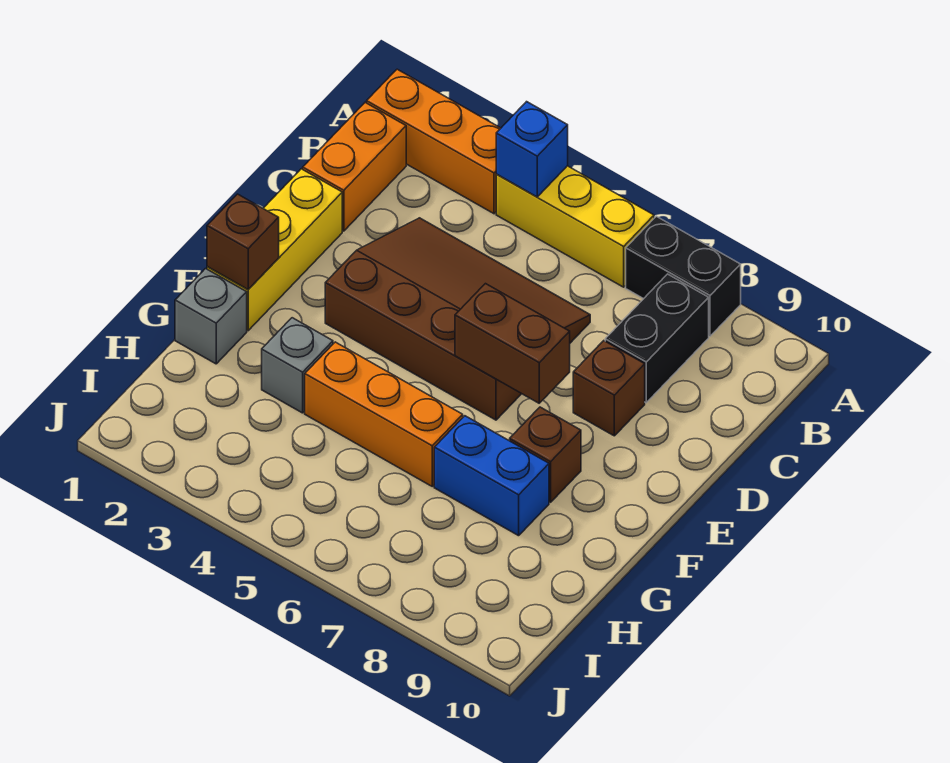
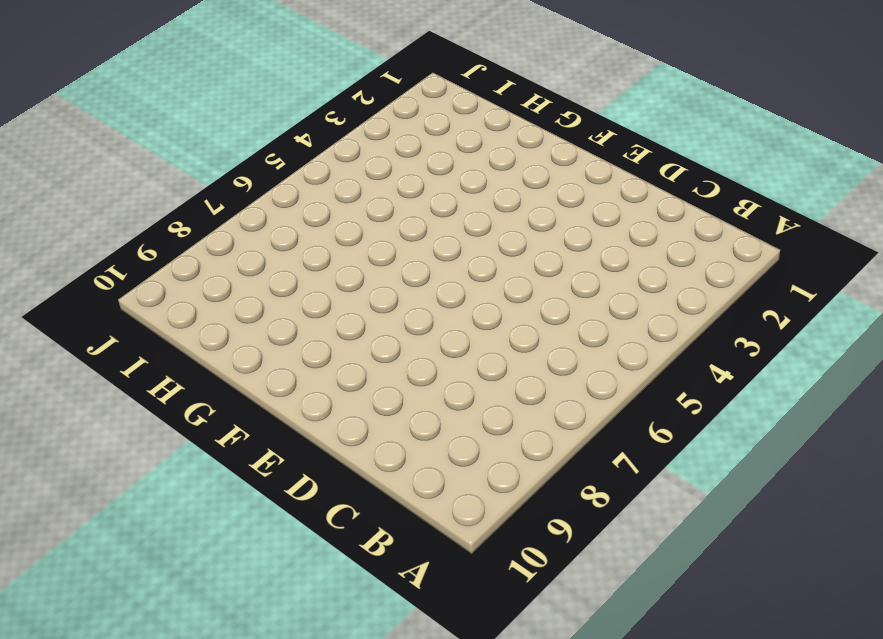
none -> orange brick A1:A3 level 1
none -> yellow brick A4:A6 level 1
none -> black brick A7:A8 level 1

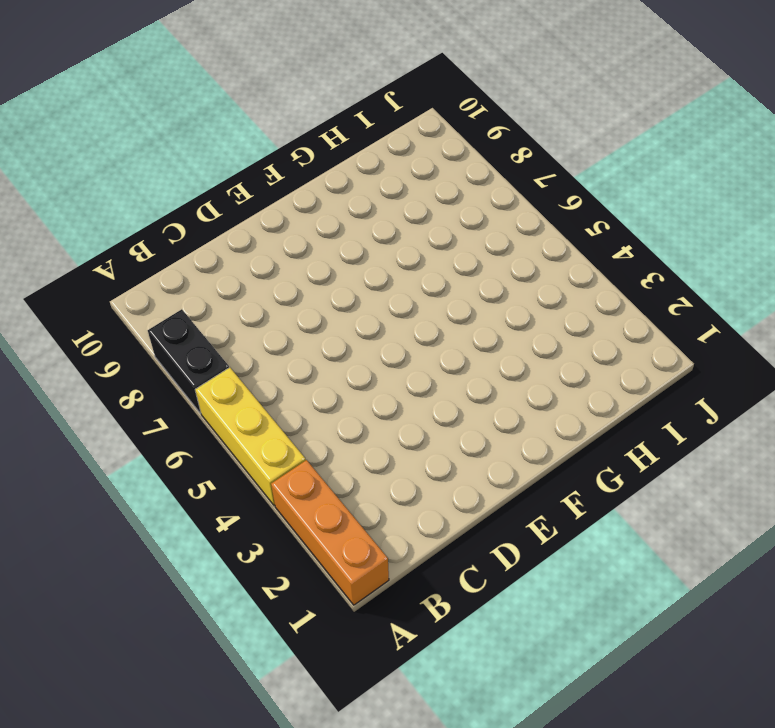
none -> orange brick B1:C1 level 1
none -> black brick B8:C8 level 1
none -> brown slope C3:E6 level 1 top E

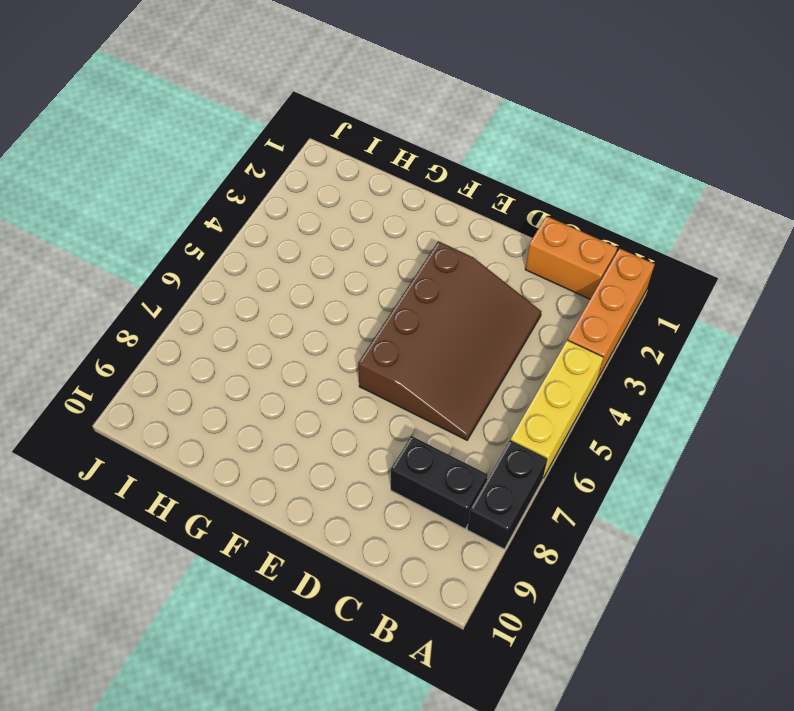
none -> yellow brick D1:F1 level 1
none -> brown brick D8 level 1
none -> brown brick F8 level 1

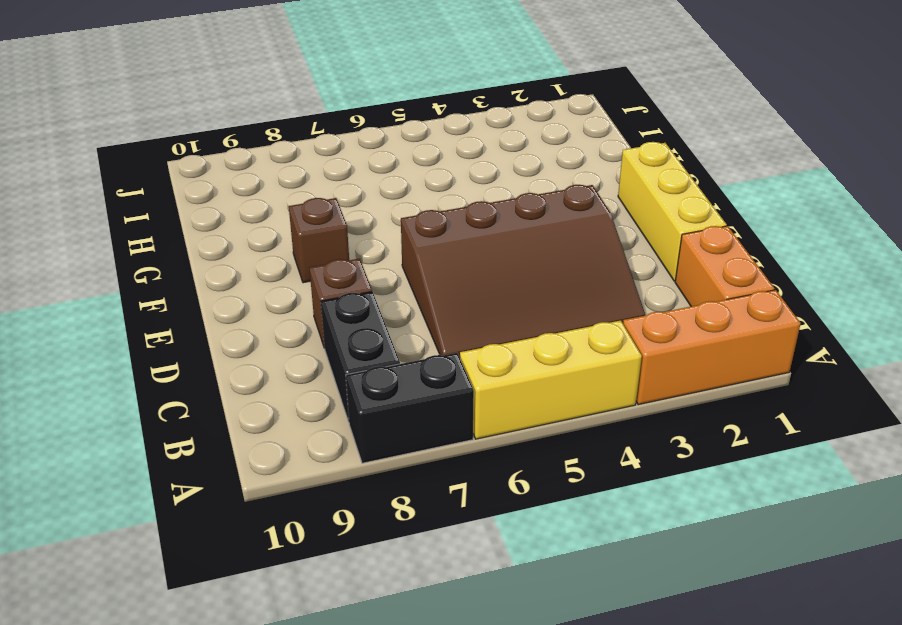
none -> grey brick G1 level 1
none -> grey brick G3 level 1
none -> orange brick G4:G6 level 1

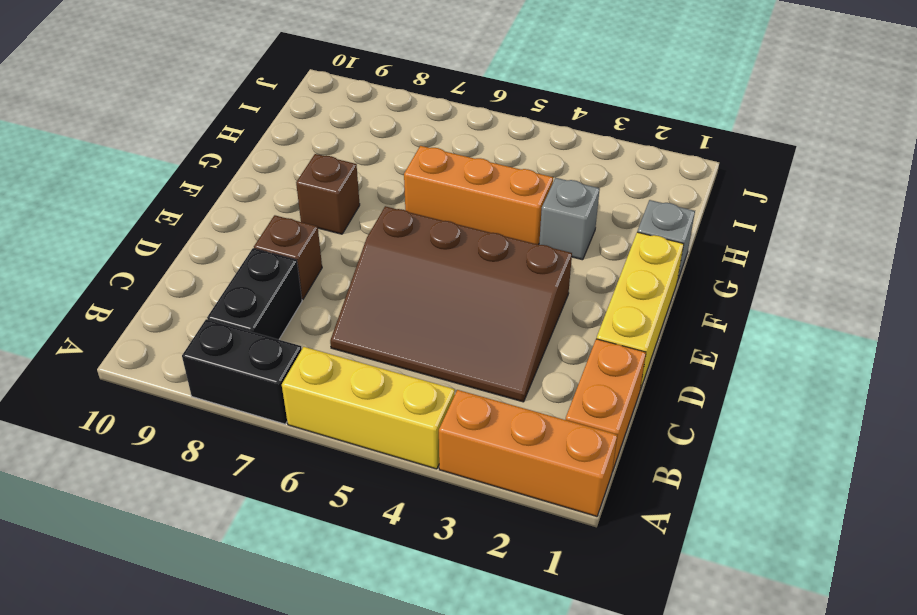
none -> blue brick G7:G8 level 1
none -> blue brick A4 level 2
none -> brown brick E6:E7 level 2

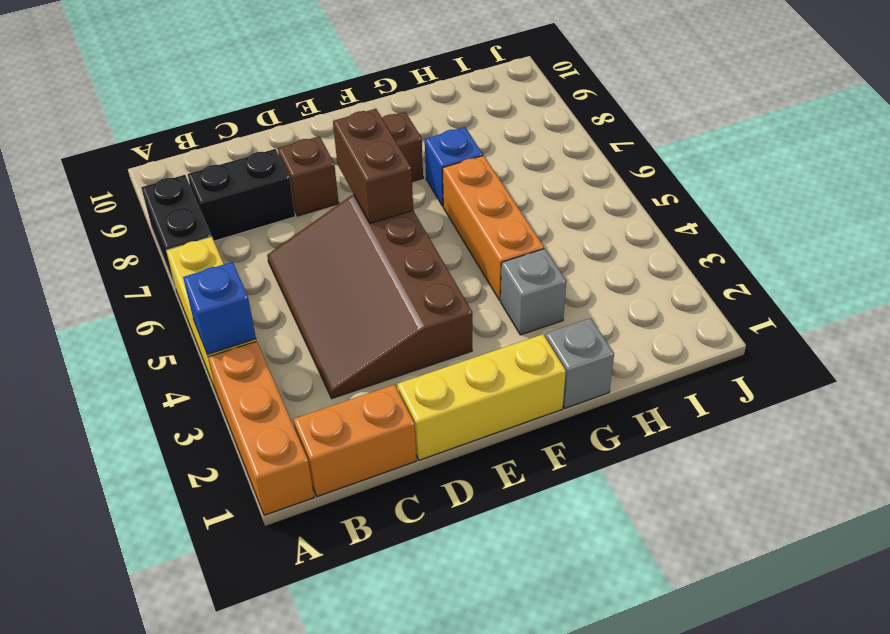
blue brick G7 level 1 -> blue brick G7:G8 level 1
none -> brown brick F1 level 2

